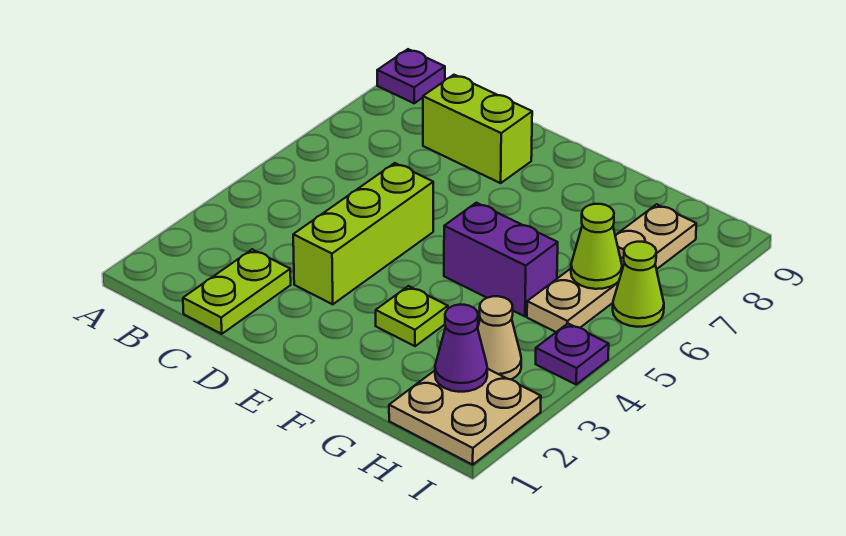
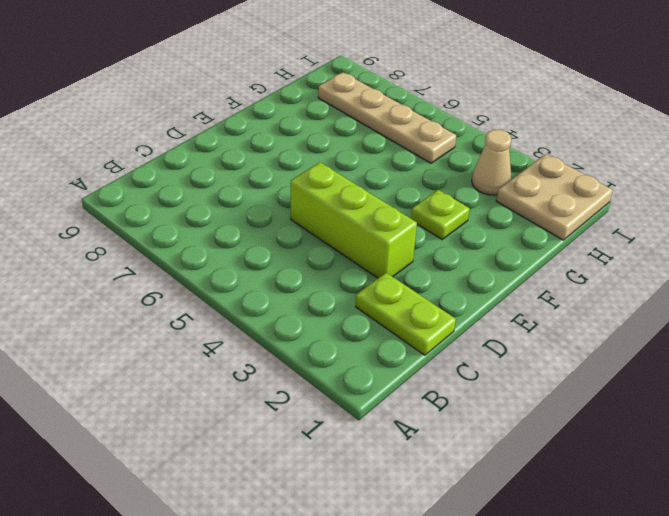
none -> purple plate A9 level 1
none -> lime brick C8:D8 level 1
none -> purple brick F5:G5 level 1

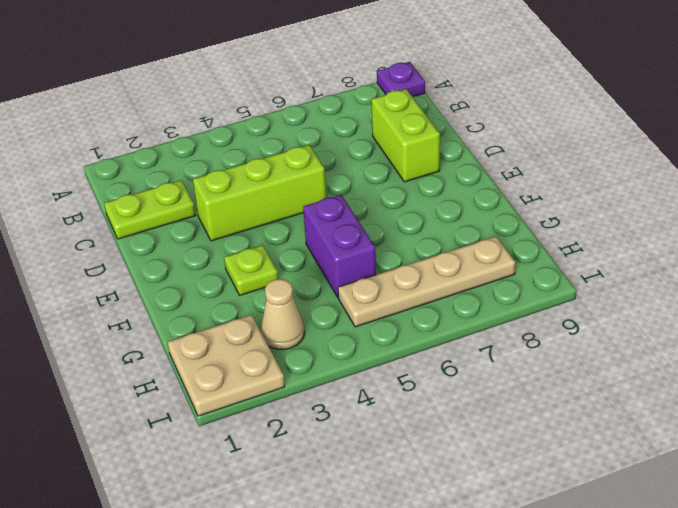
none -> purple plate I4 level 1
none -> lime cone I6 level 1
none -> purple cone H2 level 2

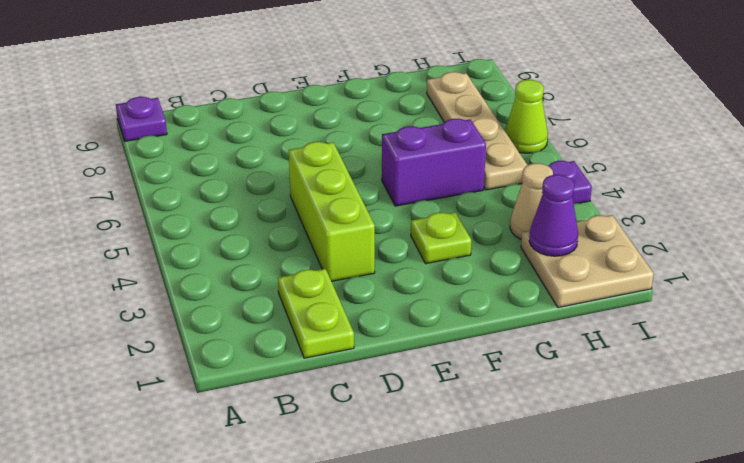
none -> lime brick C8:D8 level 1
none -> lime cone H6 level 2

